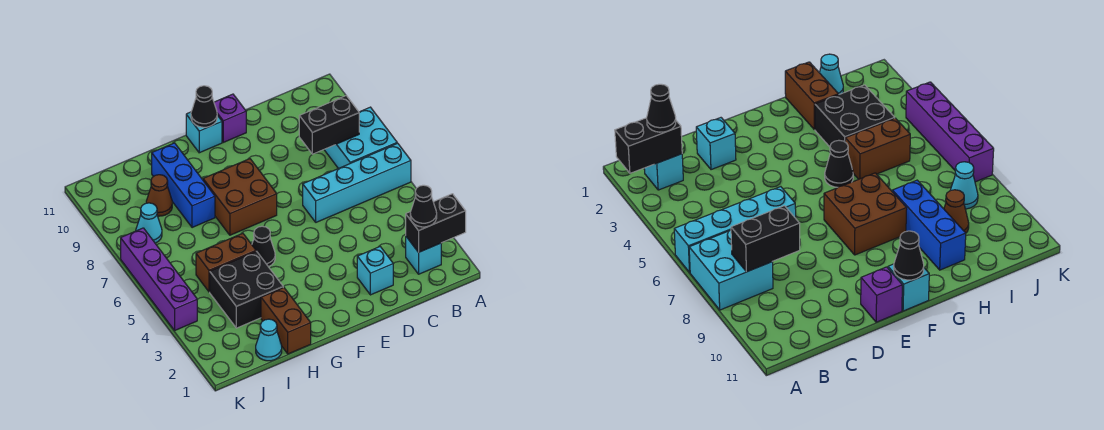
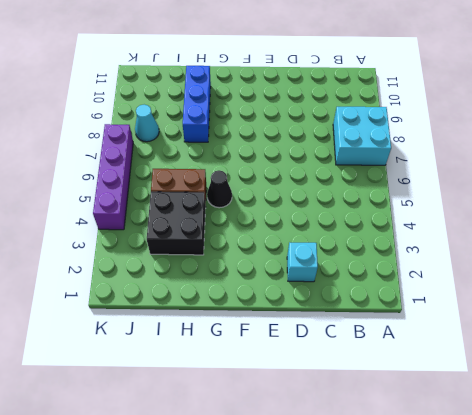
none -> cyan brick A6:D6 level 1
none -> cyan brick B2 level 1
none -> purple brick E11 level 1

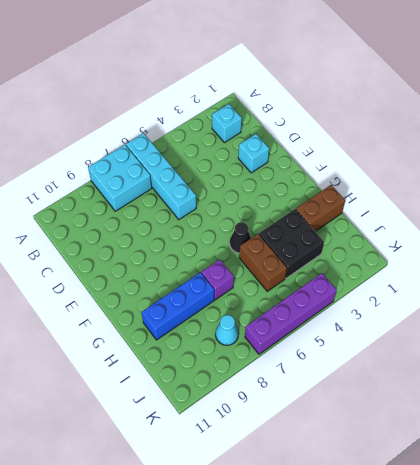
purple brick H7 level 1 -> purple brick E11 level 1
none -> brown brick F7:G8 level 1
none -> cyan brick F11 level 1
none -> cyan cone I1 level 1

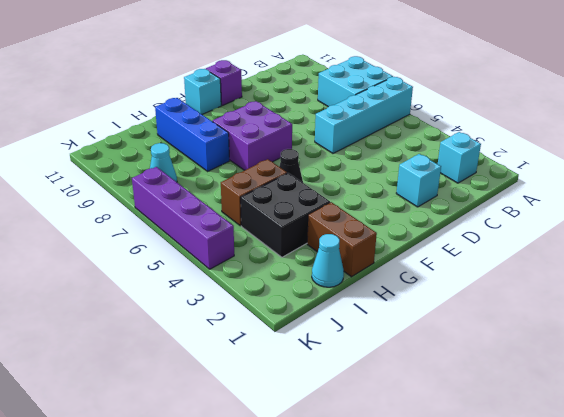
purple brick F7:G8 level 1 -> brown brick F7:G8 level 1
none -> brown cone I9 level 1
none -> black brick A2:B2 level 2
none -> black brick B8:C8 level 2

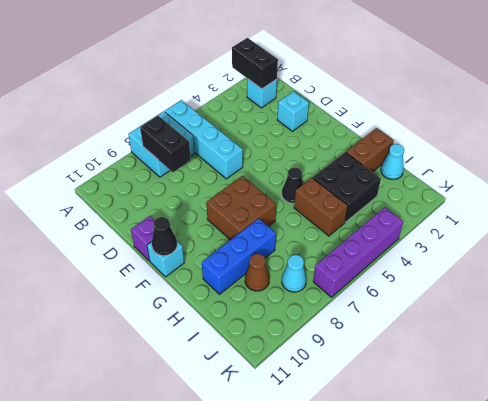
none -> black cone B2 level 3

